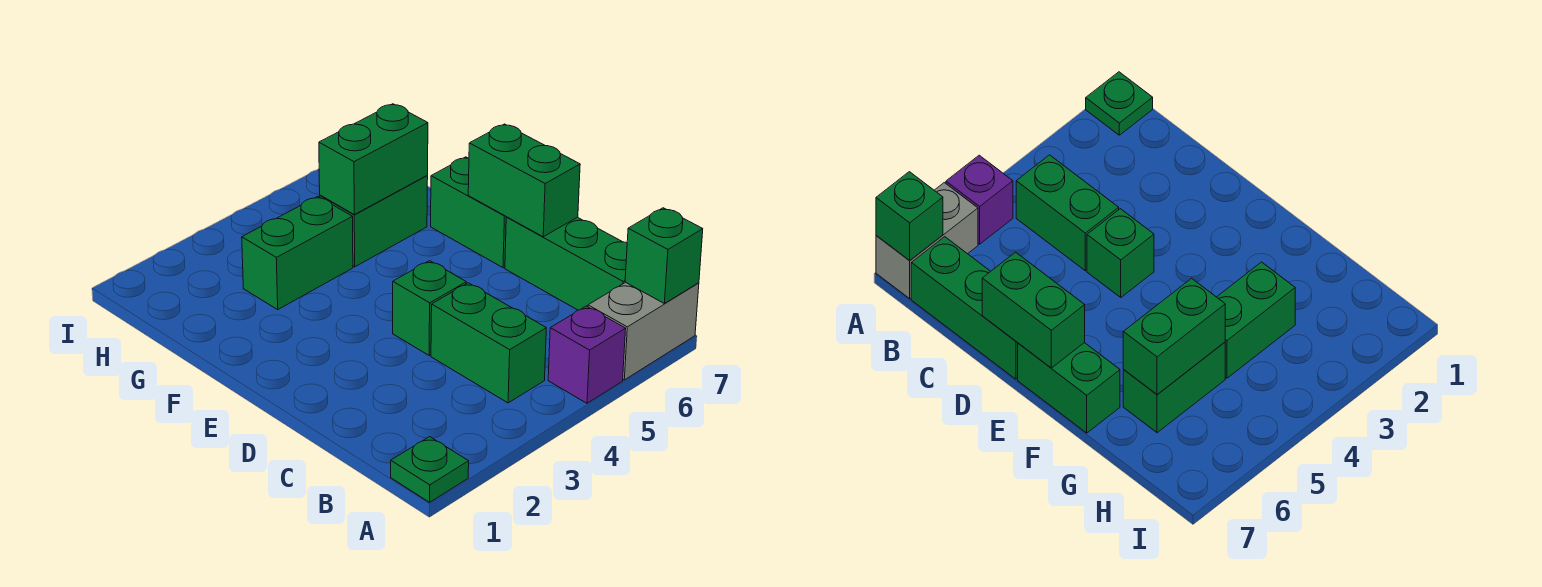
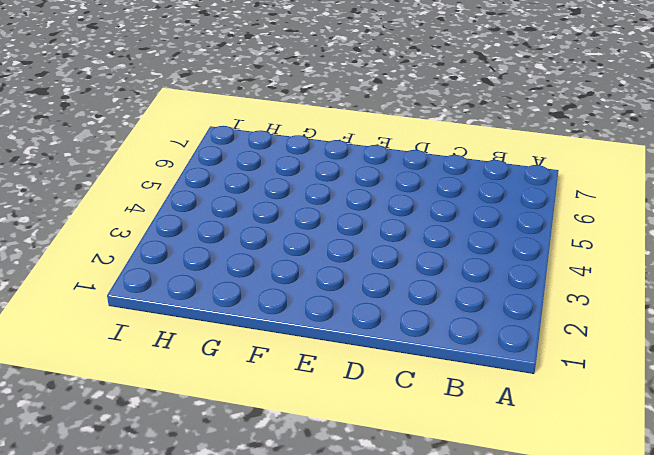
none -> green plate A1 level 1
none -> purple brick A5 level 1
none -> grey brick A6:A7 level 1

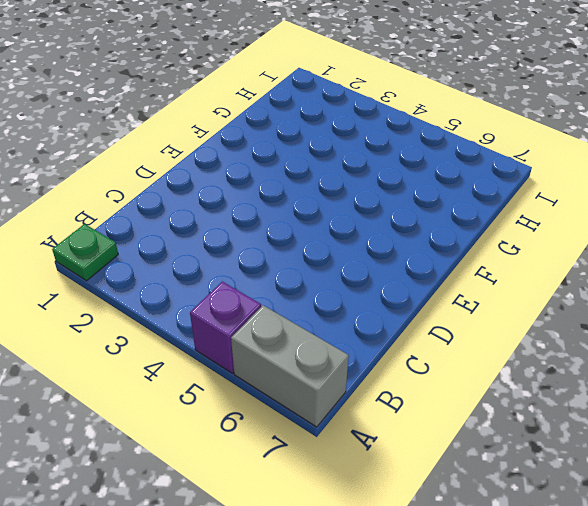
none -> green brick B4:C4 level 1
none -> green brick B7:D7 level 1
none -> green brick D4 level 1

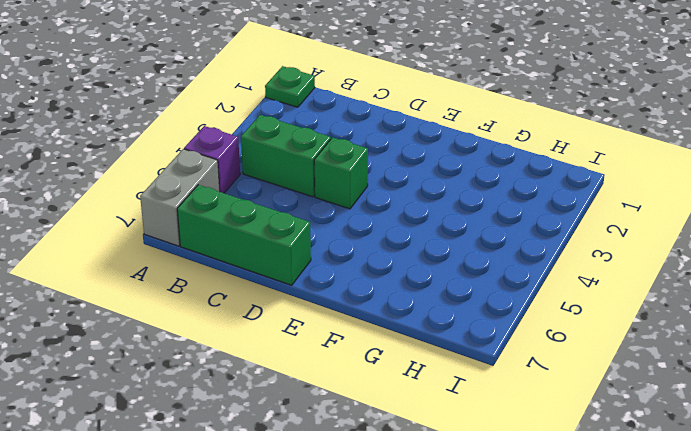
none -> green brick E7:F7 level 1
none -> green brick G3:G4 level 1
none -> green brick G5:G6 level 1

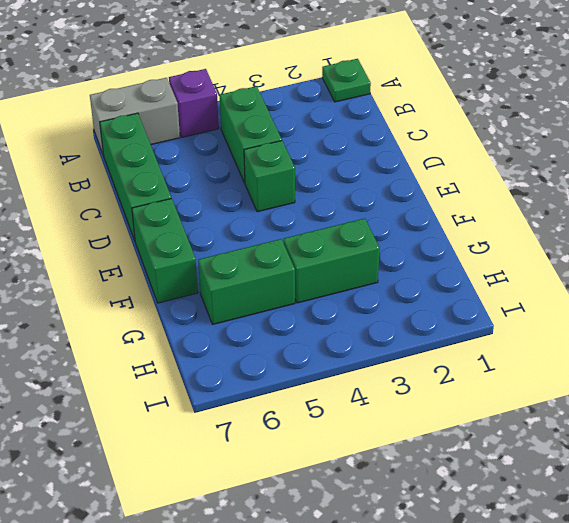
none -> green brick A7 level 2
none -> green brick D7:E7 level 2
none -> green brick G5:G6 level 2

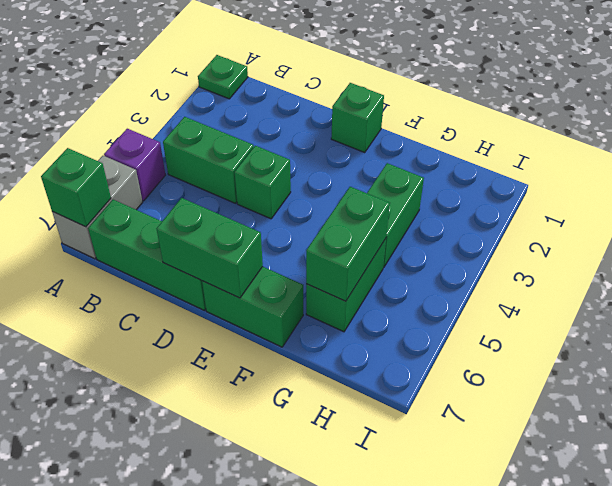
green brick E1 level 1 -> none

